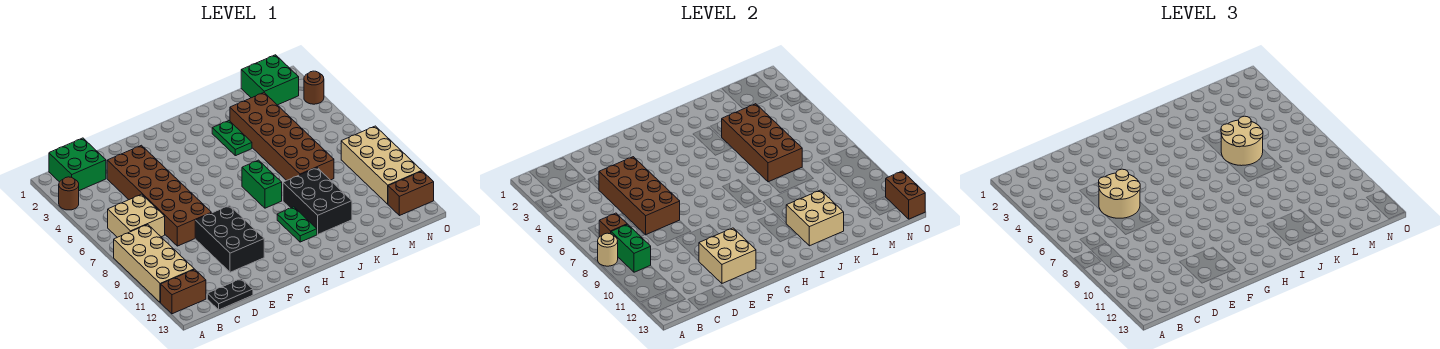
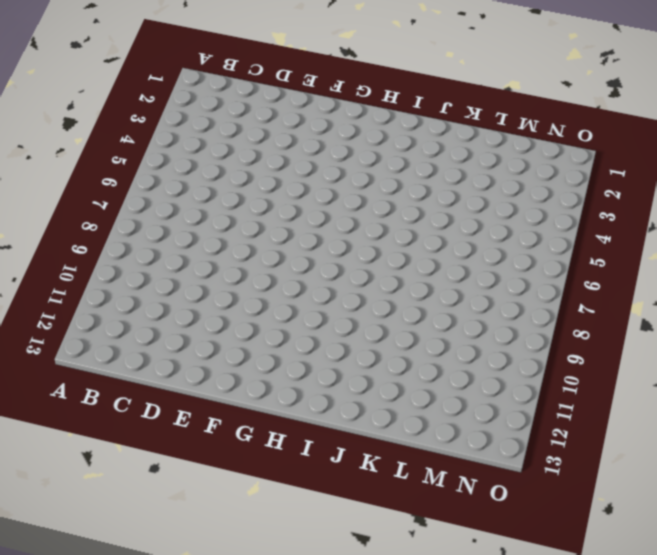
none -> brown round brick A3 level 1
none -> tan brick A8:B11 level 1
none -> brown brick A12:B12 level 1

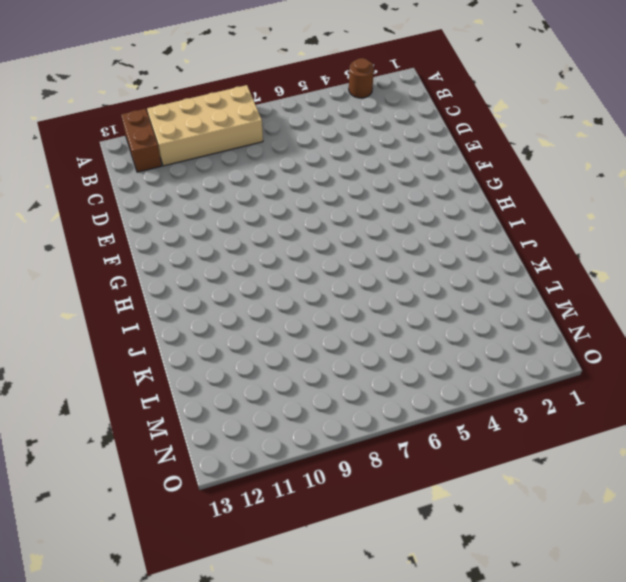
none -> green brick B1:C2 level 1
none -> tan brick B6:C7 level 1
none -> black plate C13:D13 level 1

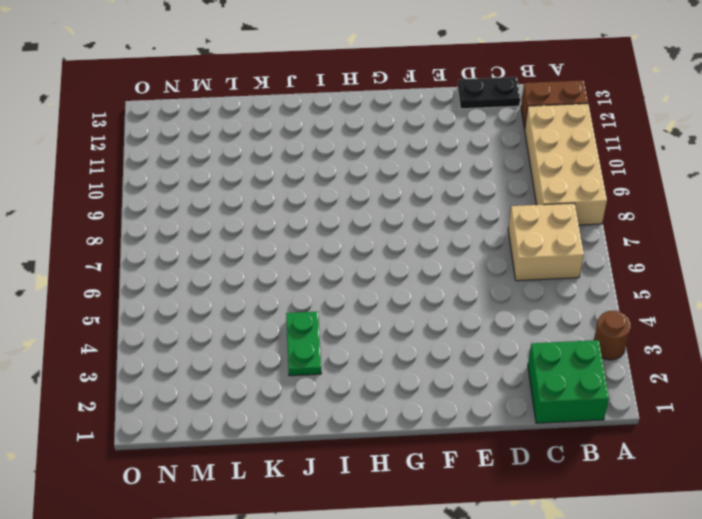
none -> brown brick D3:E8 level 1
none -> black brick E9:F11 level 1
none -> green brick I7:I8 level 1

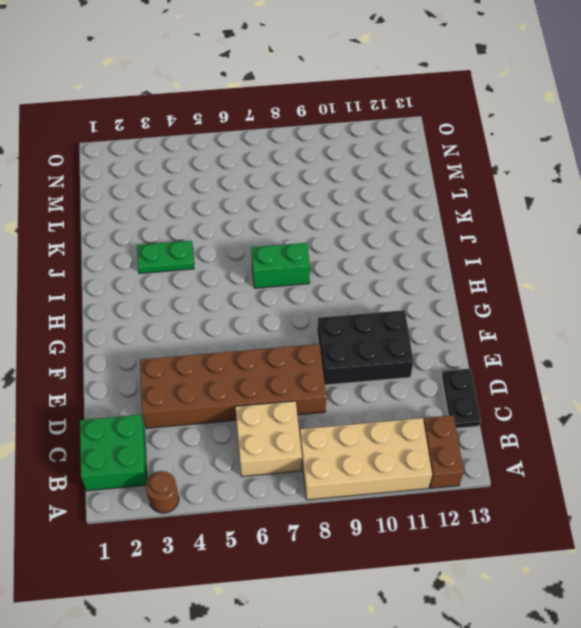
none -> green plate I10:I11 level 1
none -> black brick J9:K11 level 1
none -> brown brick K3:L8 level 1

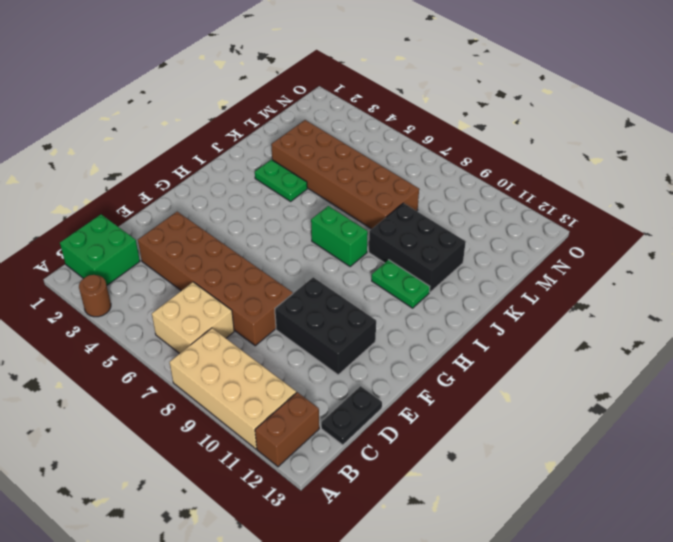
none -> green brick M1:N2 level 1
none -> tan brick N8:O11 level 1
none -> brown brick N12:O12 level 1

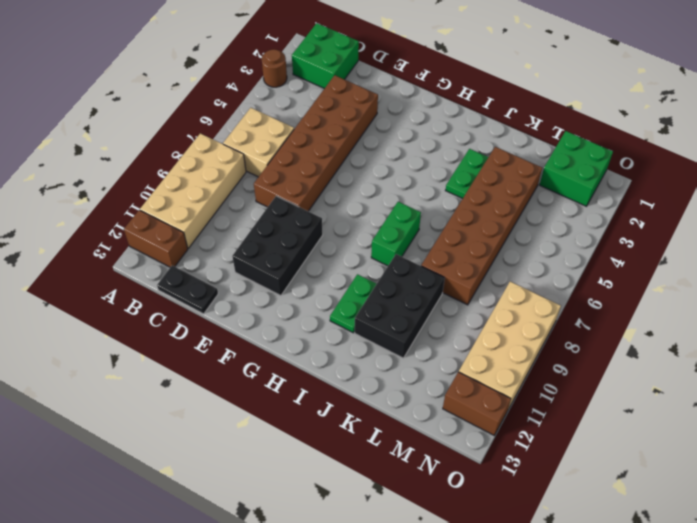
none -> brown round brick O3 level 1
none -> tan round brick A8 level 2
none -> brown brick B7 level 2

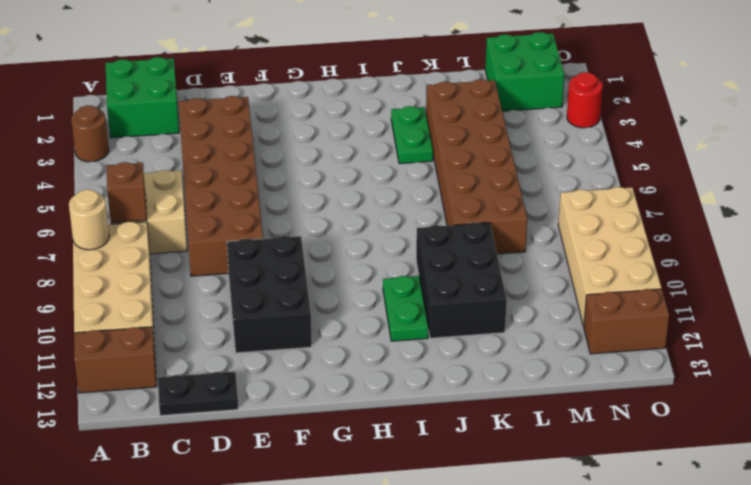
red round brick O3 level 1 -> brown round brick O3 level 1
none -> green brick I7:I8 level 1
none -> green brick B8:B9 level 2
none -> brown brick D4:E7 level 2

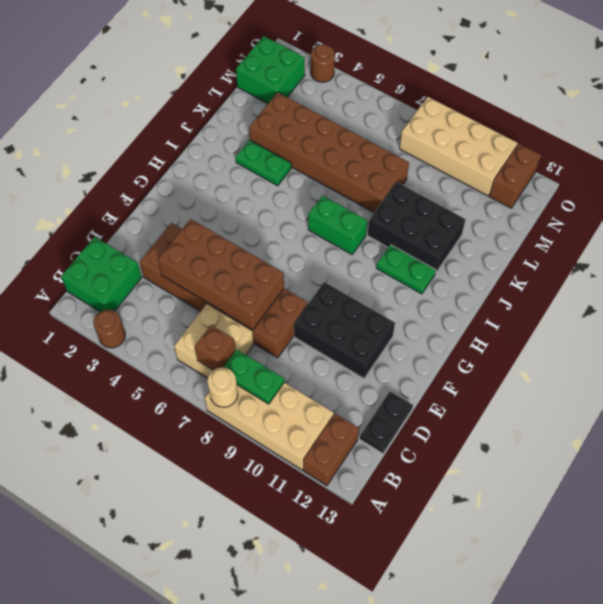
green plate B8:B9 level 2 -> green brick B8:B9 level 2
none -> tan brick E11:F12 level 2
none -> tan brick J11:K12 level 2
none -> brown brick K4:L7 level 2

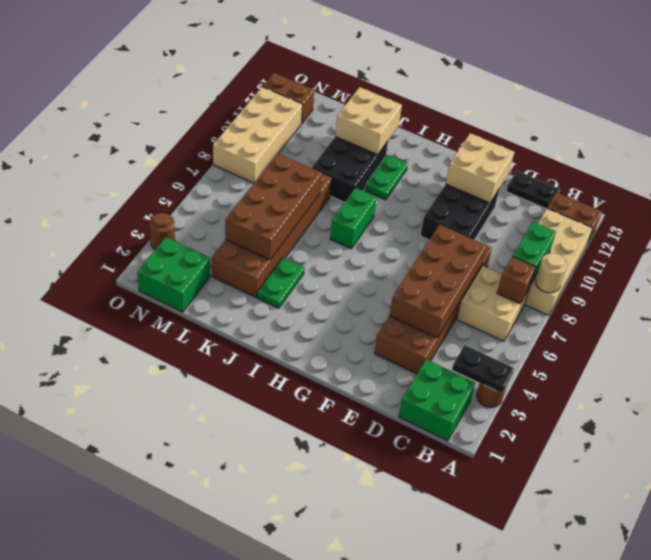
black plate A3:B3 level 2 -> none
none -> brown brick O12:O13 level 2
none -> tan round brick D5:E6 level 3
none -> tan round brick K5:L6 level 3

